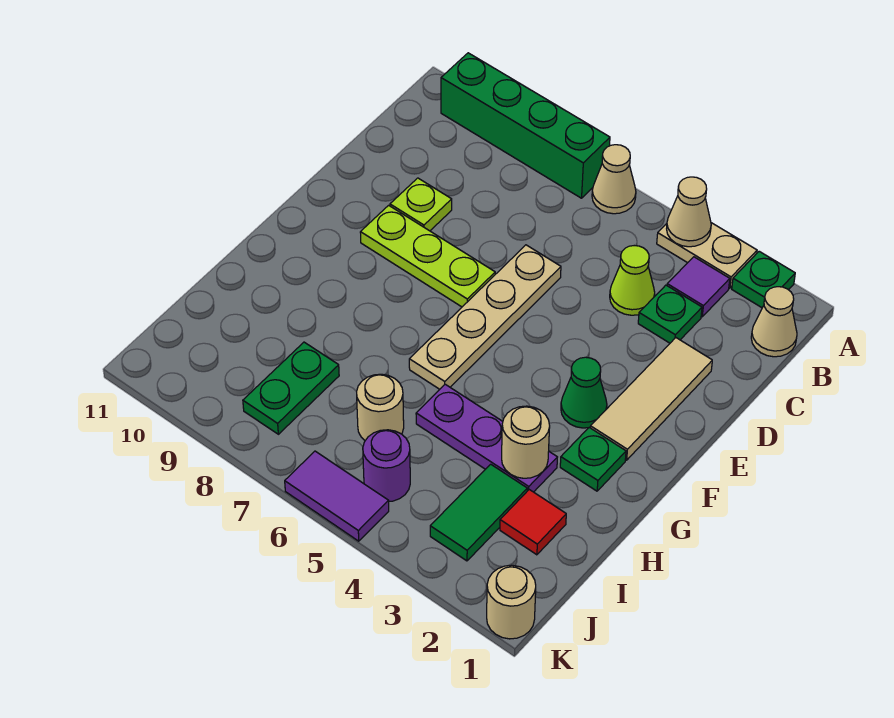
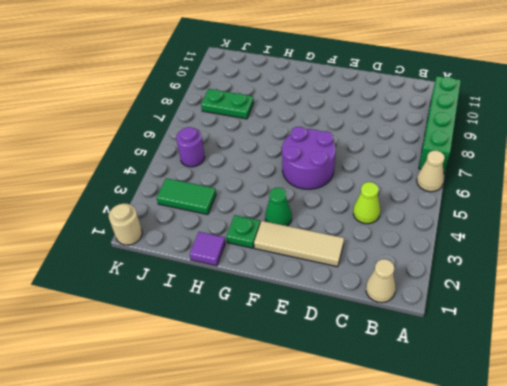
purple round brick E5:F6 level 1 -> tan plate D6:G6 level 1
purple tile H1 level 1 -> purple tile B3 level 1
none -> green plate A2 level 1
none -> tan plate A3:A4 level 1
none -> green plate C3 level 1

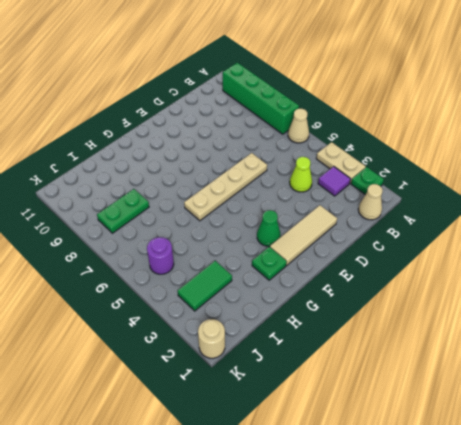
none -> green plate C3 level 1
none -> lime plate D9 level 1
none -> lime plate E7:E9 level 1

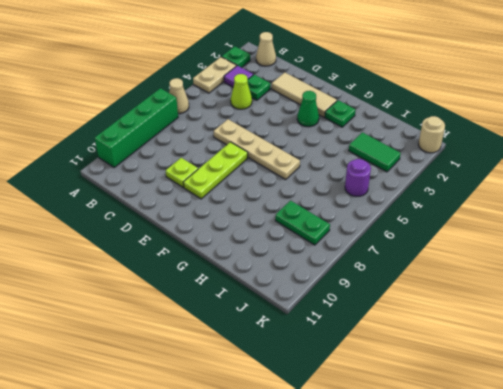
none -> purple plate H3:H5 level 1
none -> red tile I2 level 1
none -> tan round brick I6 level 1

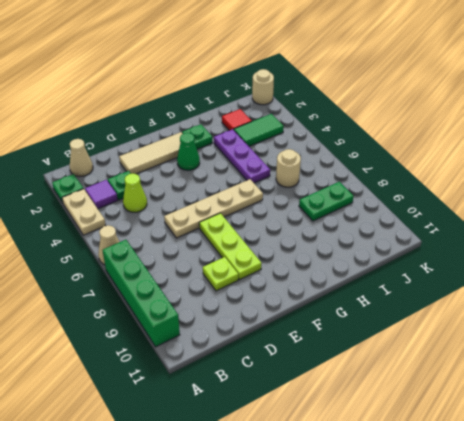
none -> purple round brick J5 level 1
none -> purple tile K5:K6 level 1
none -> tan cone A4 level 2

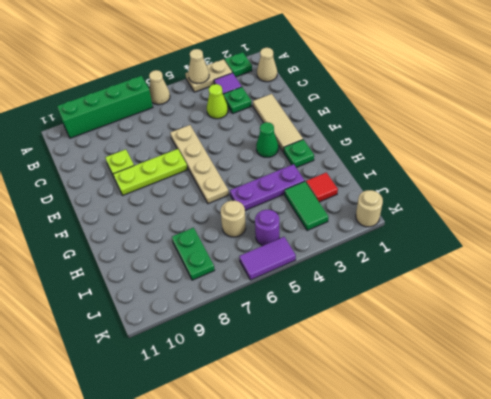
none -> tan round brick H3 level 2

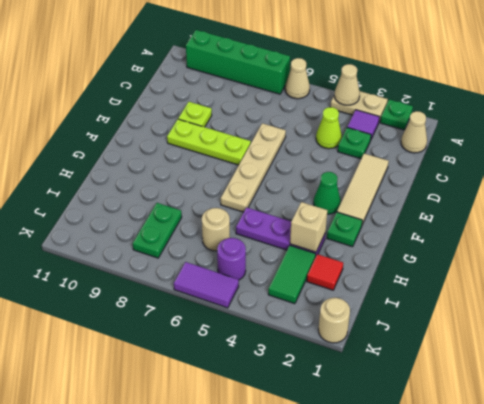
tan brick H3 level 2 -> tan round brick H3 level 2

